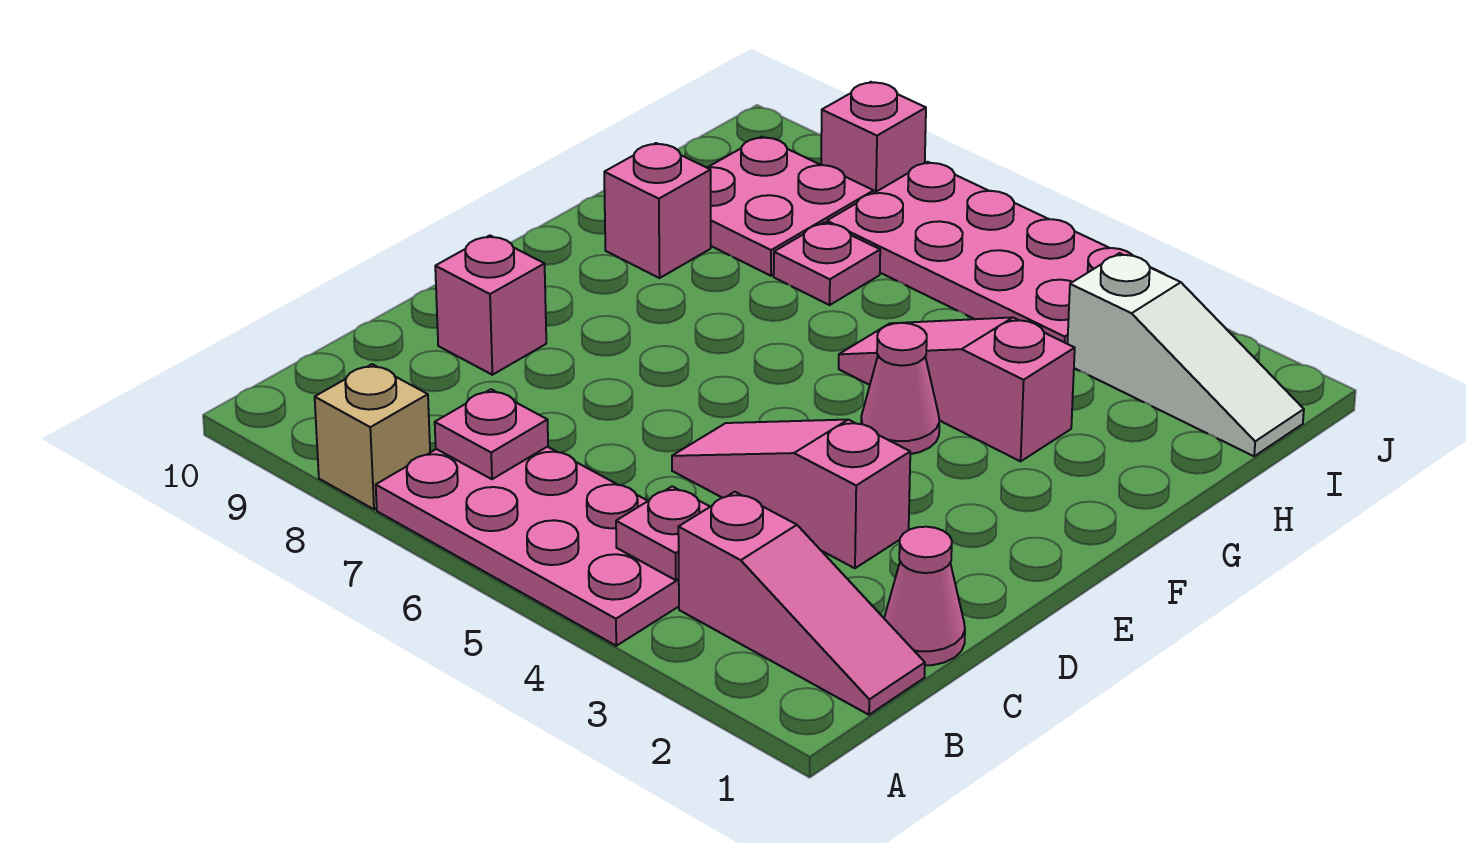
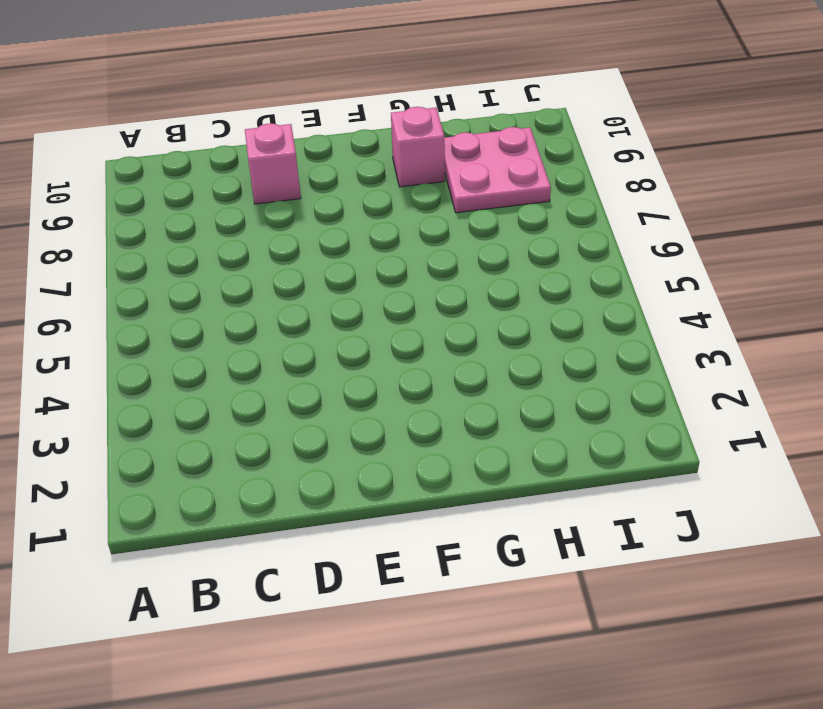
none -> pink plate A4:B7 level 1
none -> tan brick A8 level 1
none -> pink slope B1:B3 level 1 top 3

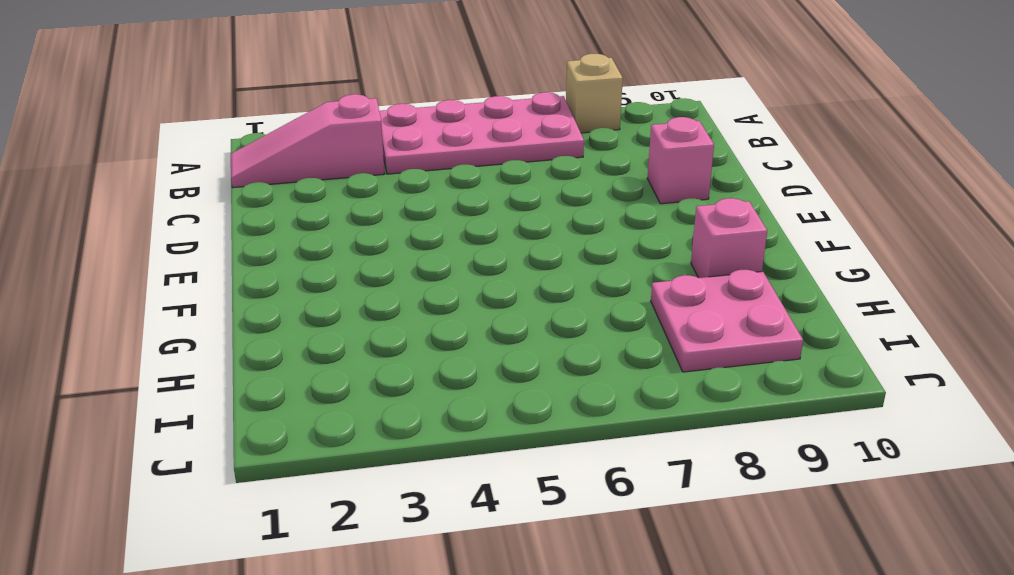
none -> pink cone C1 level 1
none -> pink slope D3:D5 level 1 top 3
none -> pink cone F4 level 1

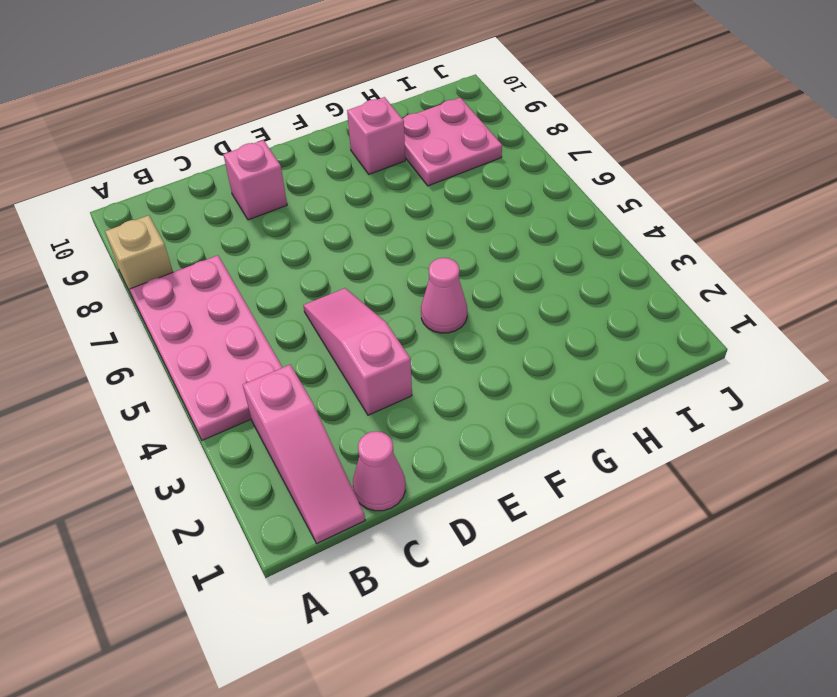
none -> pink slope G3:G5 level 1 top 3
none -> pink plate H7 level 1
none -> white slope I1:I3 level 1 top 3

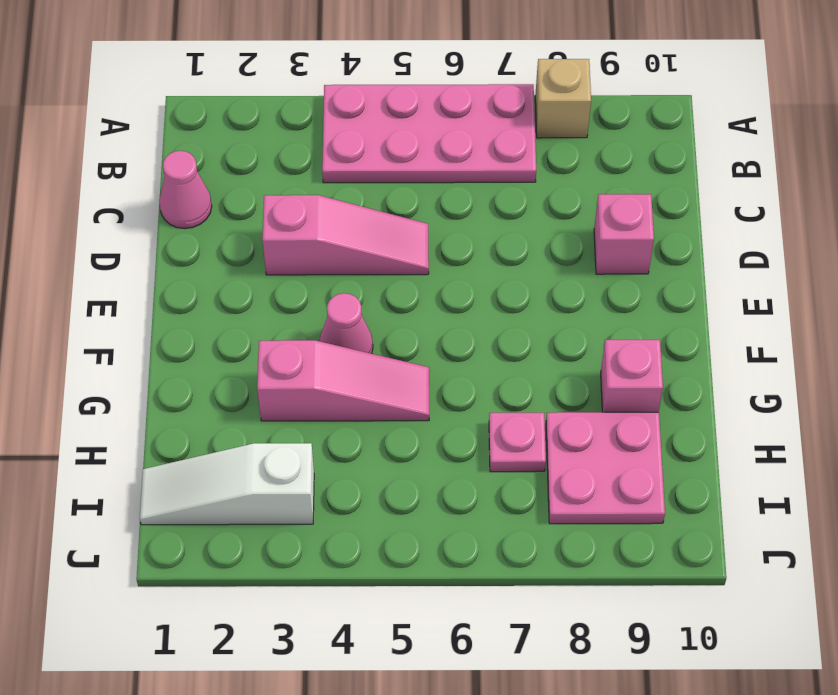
none -> pink slope B1:B3 level 1 top 3
none -> pink plate I4:J7 level 1
none -> pink brick J8 level 1

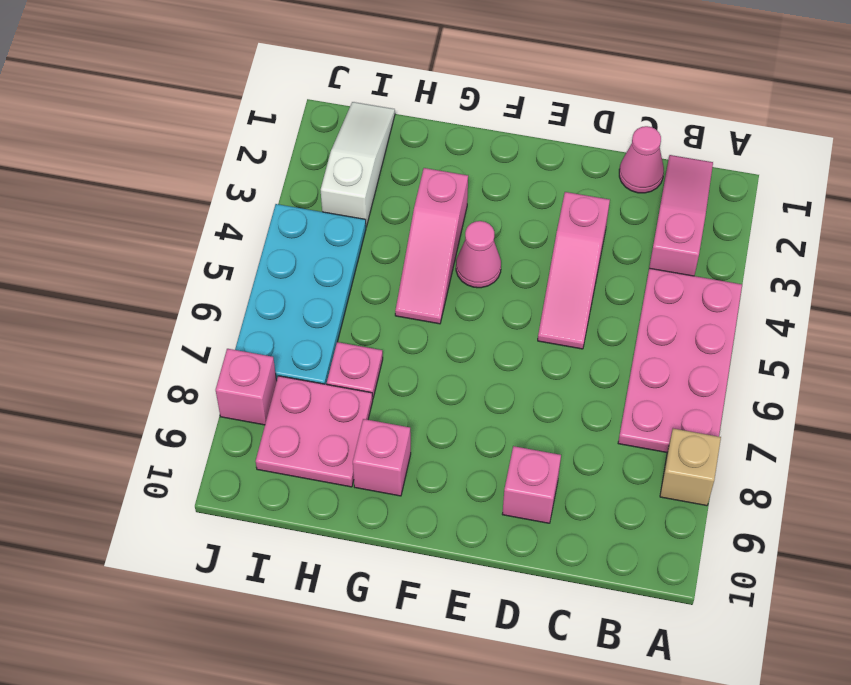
cyan plate I4:J7 level 1 -> pink plate I4:J7 level 1
none -> pink plate B4 level 2
none -> pink plate B7 level 2

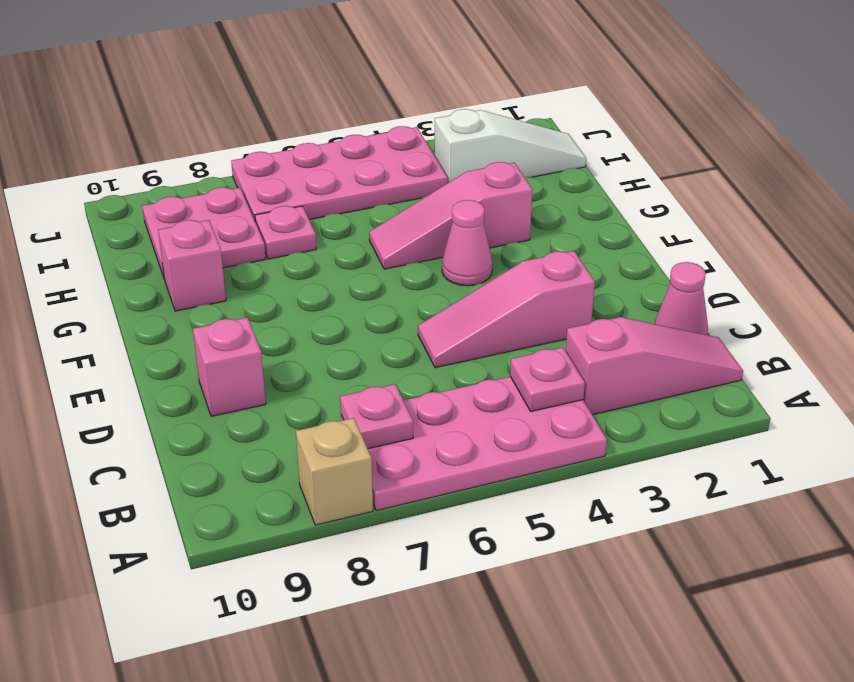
none -> pink brick J8 level 1

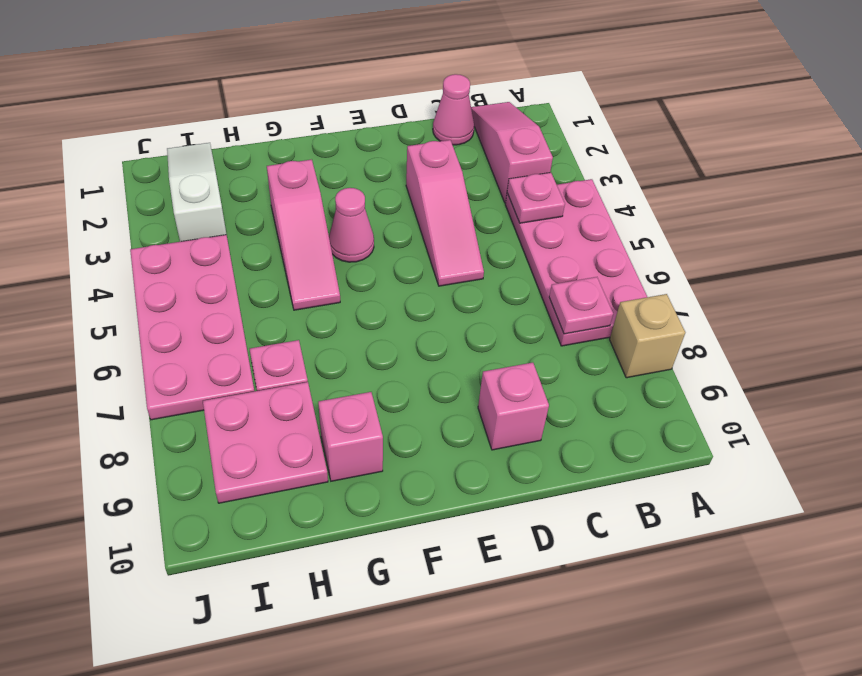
none -> pink brick J8 level 1

